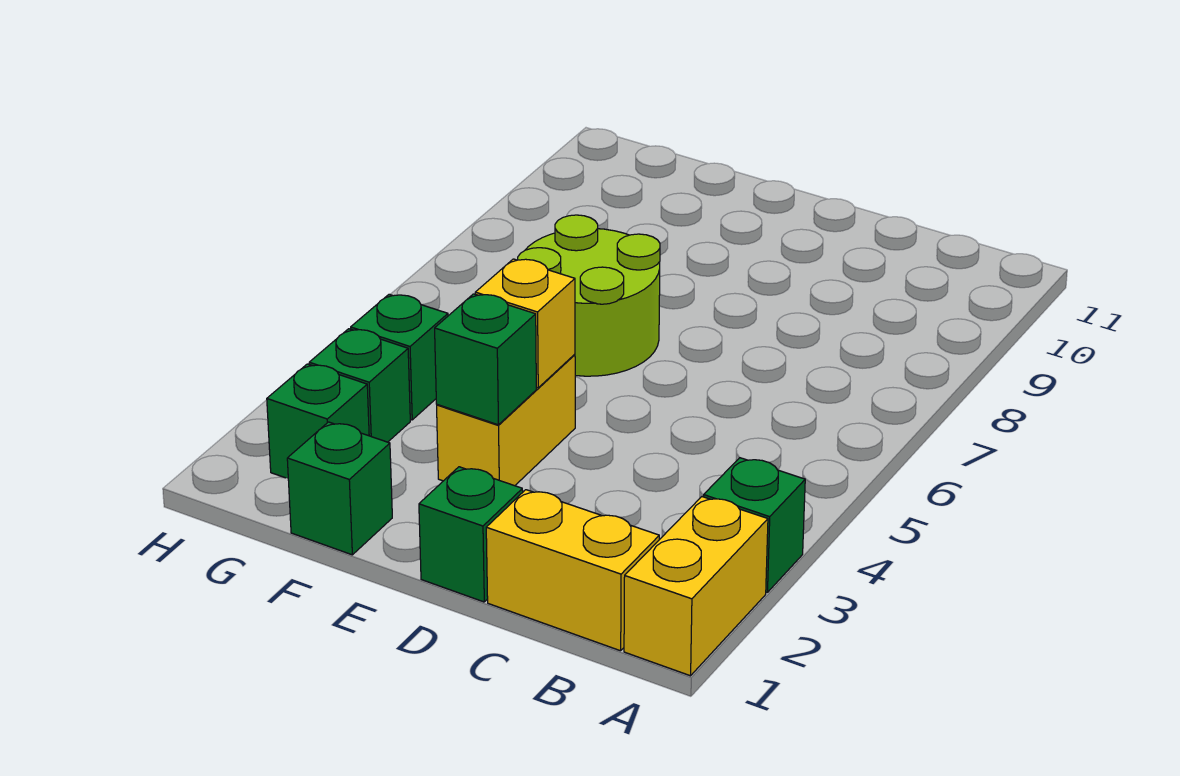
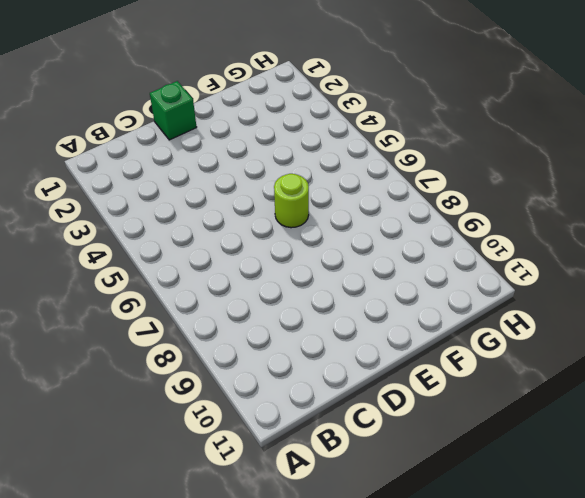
lime round brick E6 level 1 -> lime round brick E6:F7 level 1
none -> yellow brick A1:A2 level 1
none -> green brick A3 level 1
none -> yellow brick B1:C1 level 1

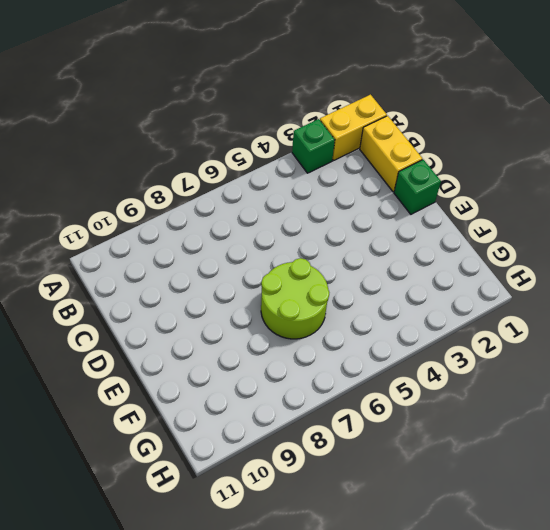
none -> yellow brick E3:E4 level 1
none -> green brick F1 level 1
none -> green brick G2 level 1

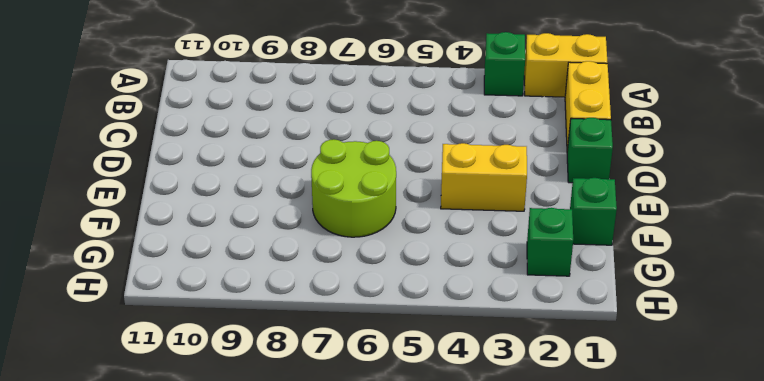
none -> green brick G3 level 1
none -> green brick G4 level 1
none -> green brick E3 level 2

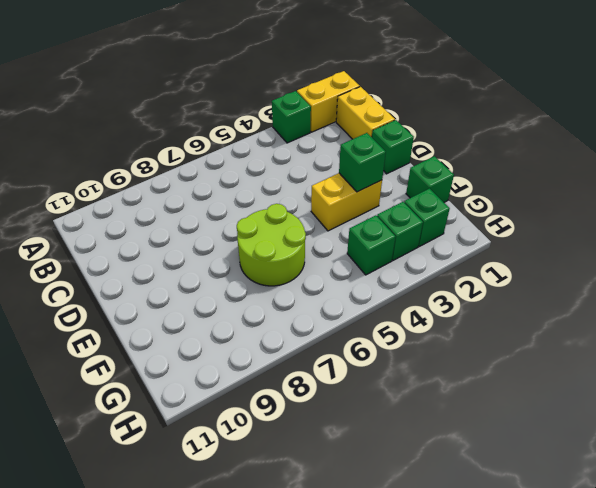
none -> yellow brick E4 level 2

